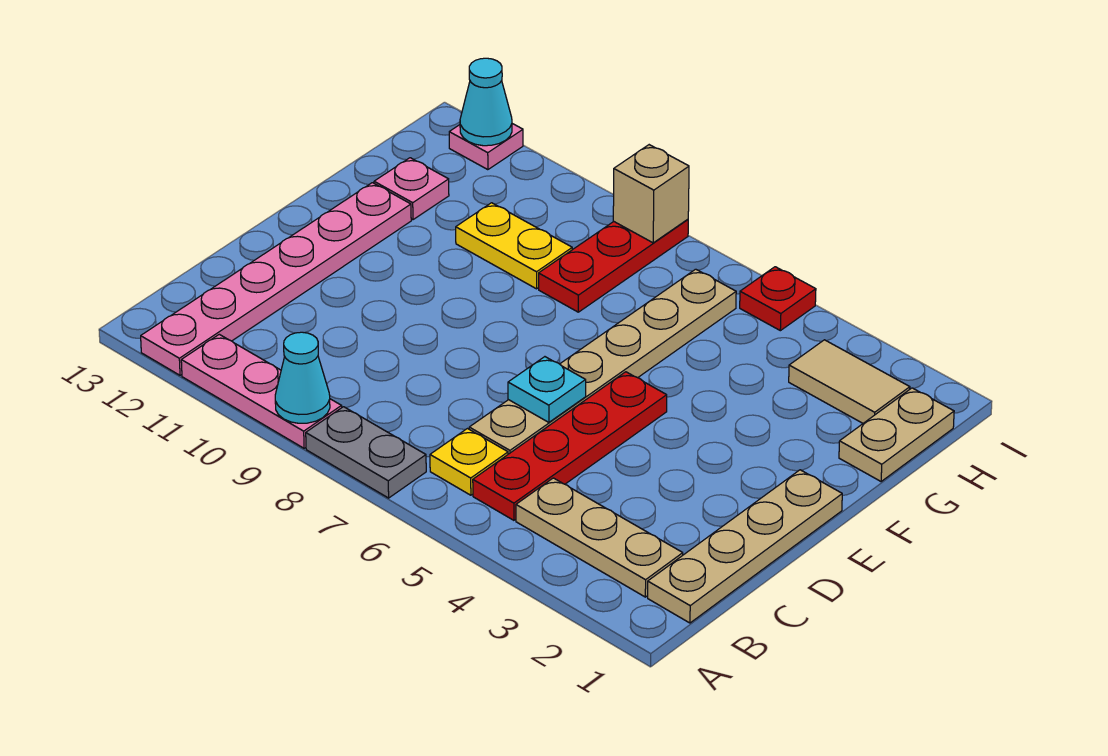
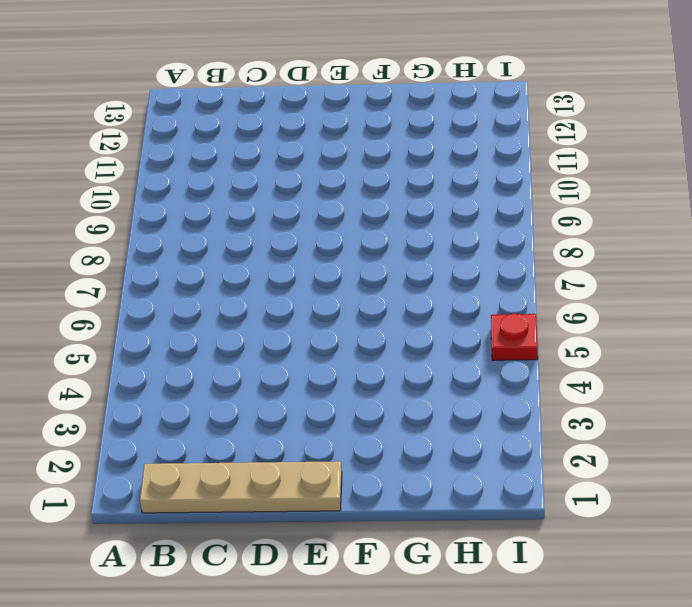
none -> grey plate A7:A8 level 1
none -> pink plate A9:A11 level 1
none -> pink plate A12:F12 level 1

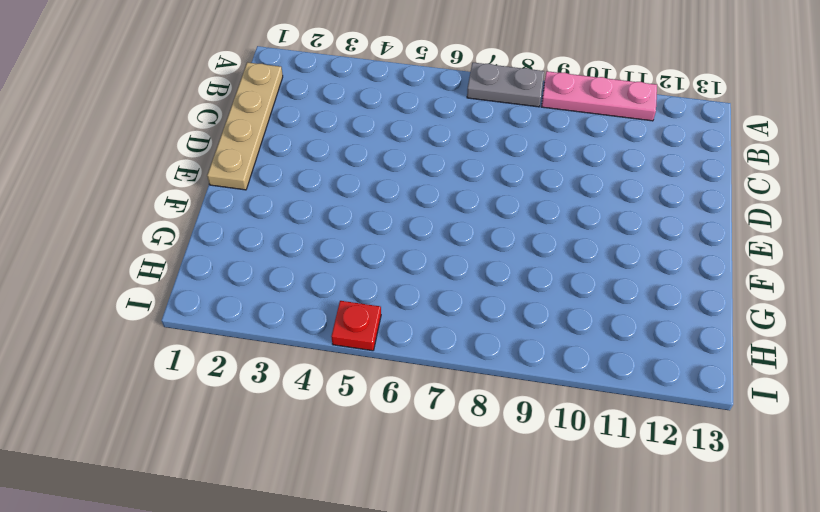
none -> pink plate A12:F12 level 1
none -> tan plate B2:B4 level 1
none -> red plate B5:E5 level 1

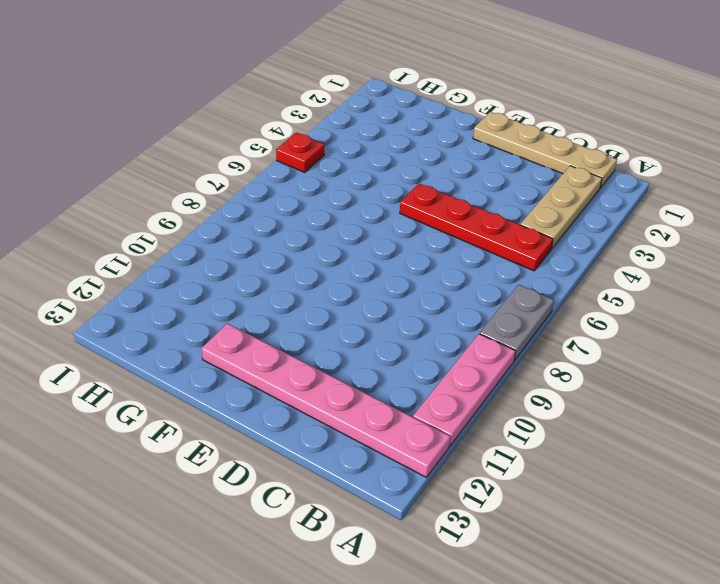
none -> yellow plate B6 level 1
none -> tan plate C6:H6 level 1
none -> tan plate G1:H1 level 1

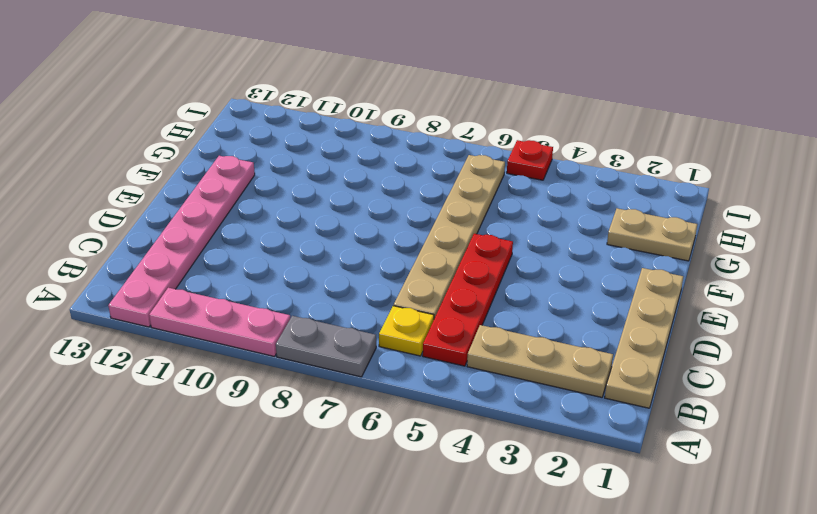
tan plate G1:G2 level 1 -> tan plate G1:H1 level 1
none -> red plate G8:I8 level 1
none -> yellow plate G9:G10 level 1
none -> pink plate G12 level 1

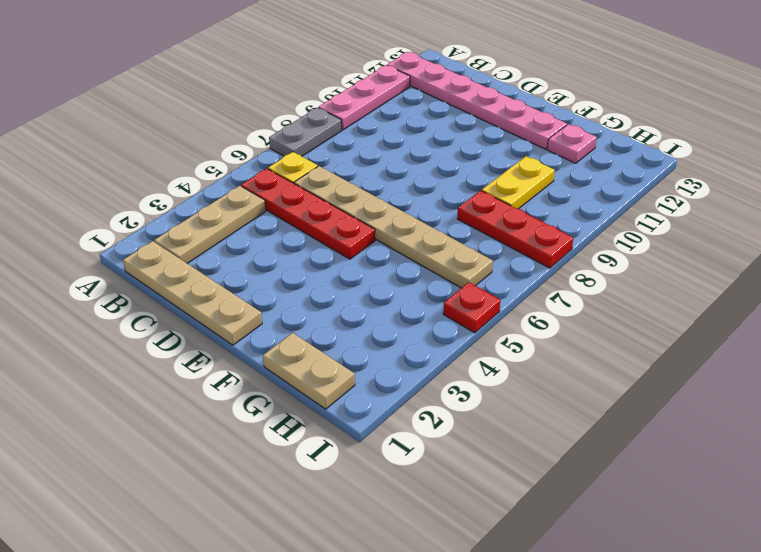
none -> tan tile H2:H3 level 1
none -> pink plate I12 level 1
none -> cyan cone A9 level 2

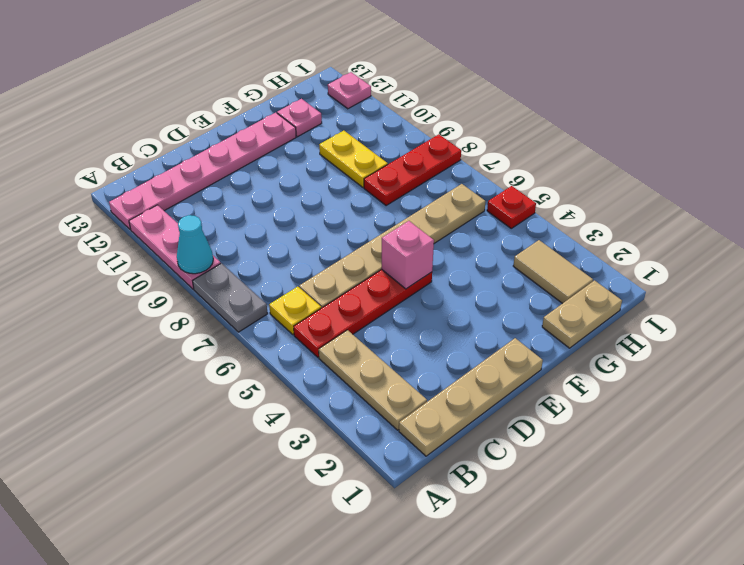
pink brick E5 level 2 -> none
none -> cyan plate D6 level 2
none -> tan brick I8 level 2
none -> cyan cone I12 level 2

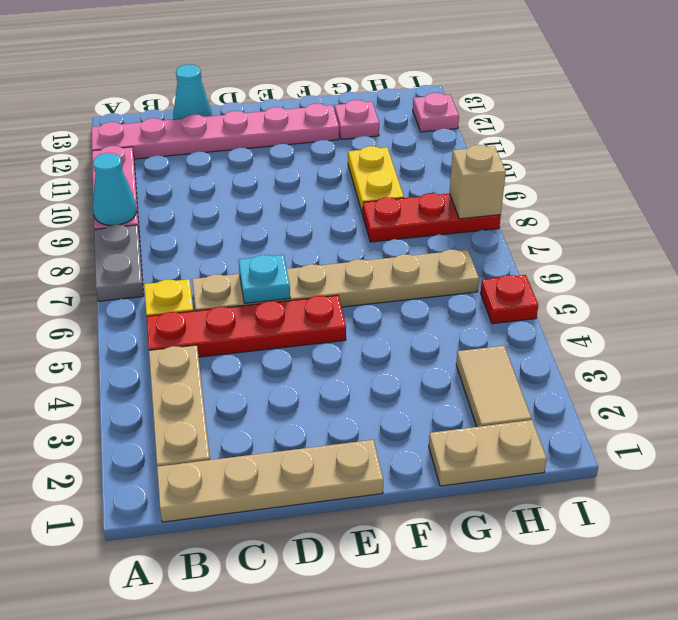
cyan cone C13 level 1 -> cyan cone I12 level 2

